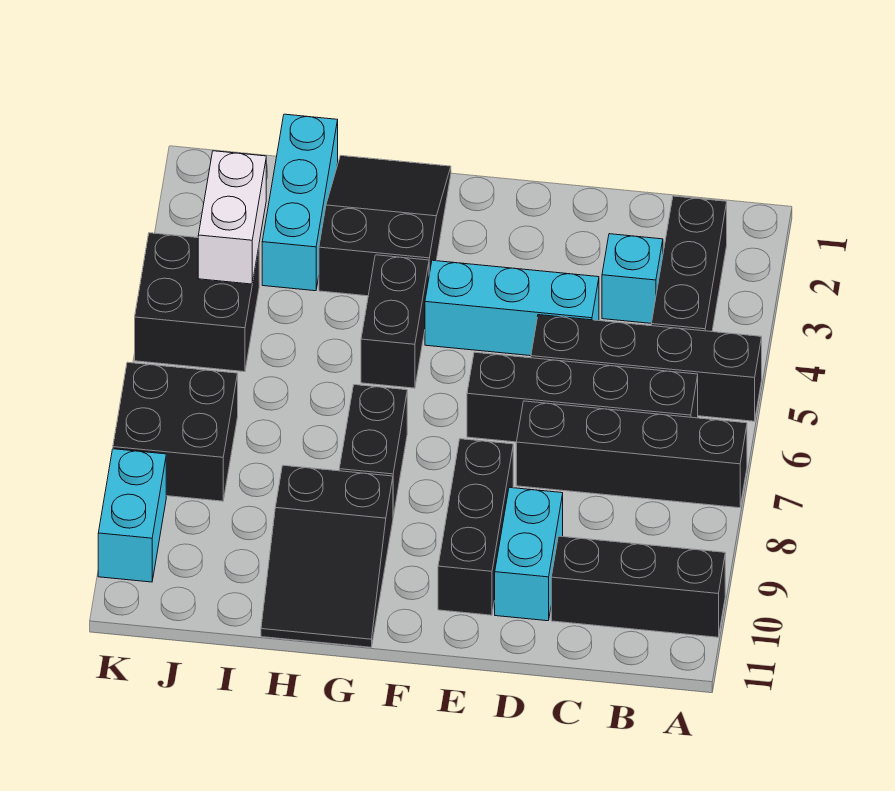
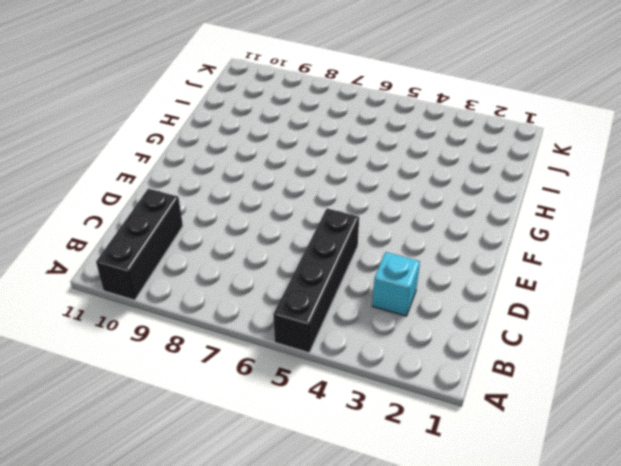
none -> black brick A7:D7 level 1
none -> black brick B2:B4 level 1
none -> black brick B6:E6 level 1

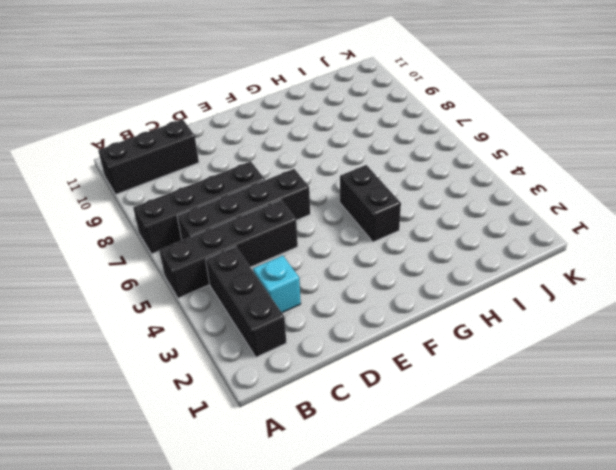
none -> cyan brick D4:F4 level 1
none -> cyan brick D9:D10 level 1
none -> black brick E8:E10 level 1

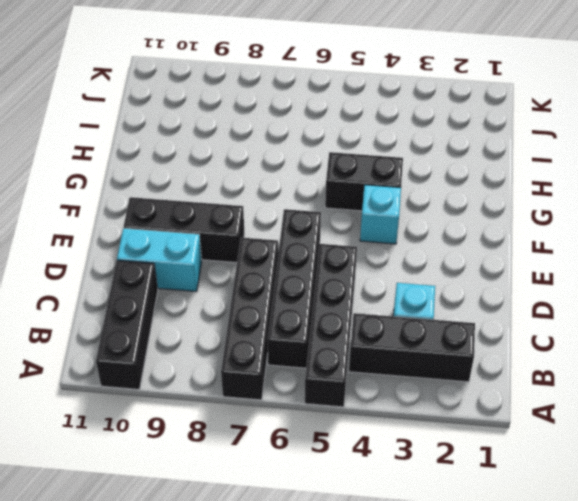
cyan brick F4 level 1 -> cyan brick D4:F4 level 1
none -> black slope G1:H3 level 1 top 3
none -> black brick G7:G8 level 1
none -> black slope G9:H11 level 1 top 9

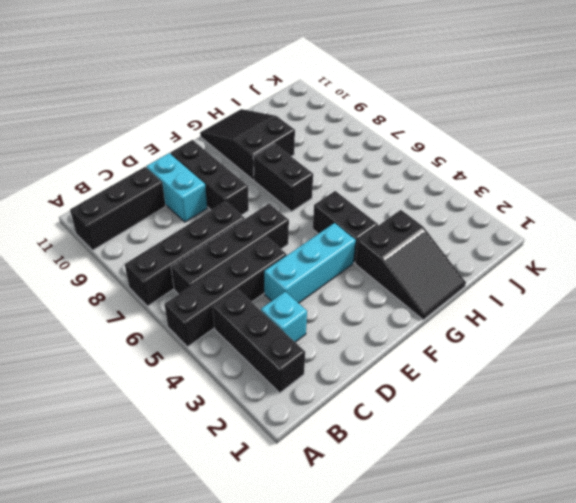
none -> cyan brick I1:I3 level 1
none -> black brick J4:K5 level 1
none -> black brick J7:K8 level 1

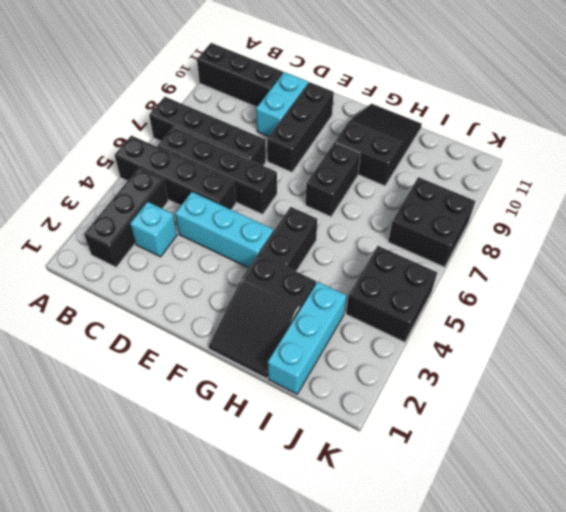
none -> cyan brick K9:K10 level 1
none -> white brick J3:J4 level 2

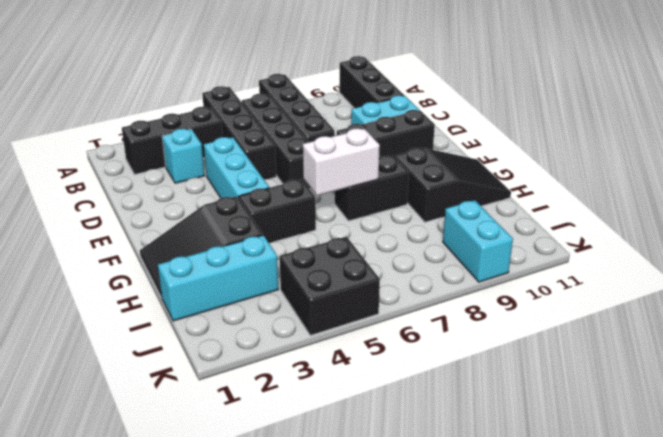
white brick G6:G7 level 2 -> white brick J3:J4 level 2
cyan brick J9:K9 level 1 -> cyan brick K9:K10 level 1
none -> black brick J7:K8 level 1

